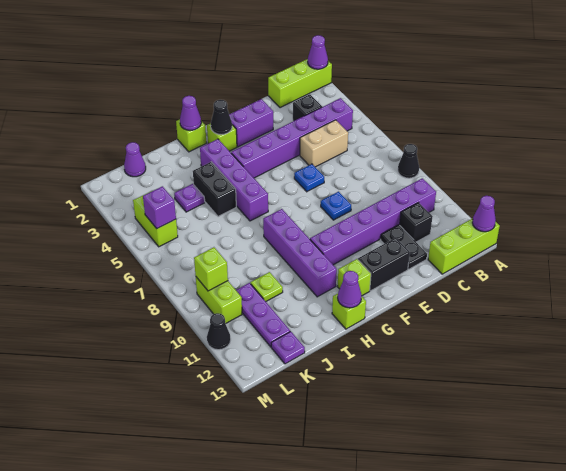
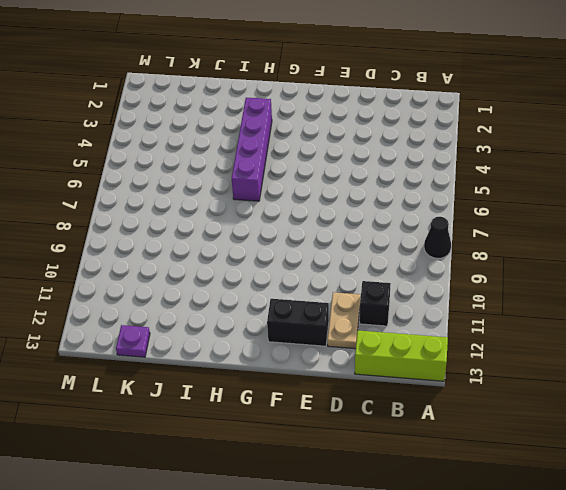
tan plate D11:D12 level 1 -> black plate D11:D12 level 1
none -> lime brick A1:C1 level 1
none -> purple brick B4:G4 level 1
none -> purple brick B10:G10 level 1
none -> black brick C3 level 1

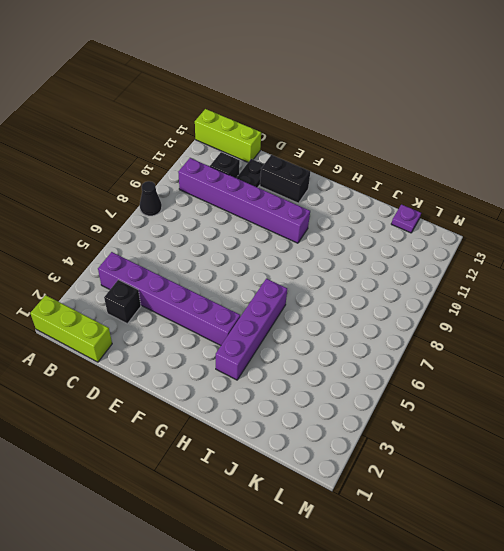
none -> tan brick C5:D5 level 1
none -> purple brick E2:F2 level 1
none -> blue plate E6 level 1
none -> blue plate E8 level 1

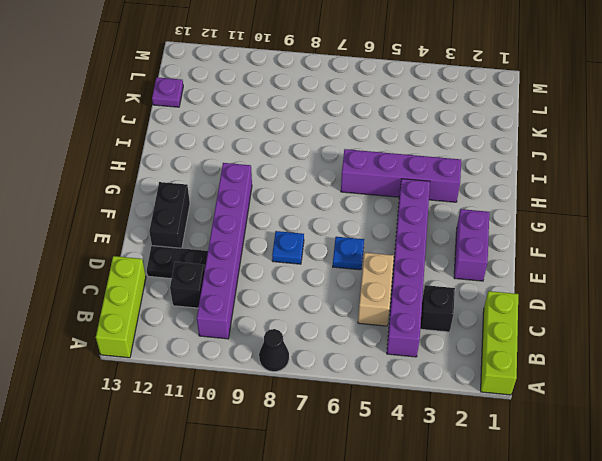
none -> lime brick G2 level 1
none -> lime brick G12 level 1
none -> lime brick H1 level 1
none -> purple brick H8:H11 level 1

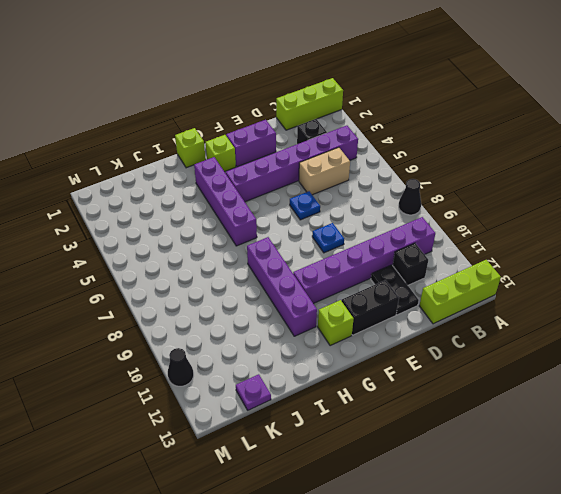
none -> lime brick H13 level 1
none -> black brick I4:I5 level 1
none -> purple plate J4 level 1
none -> lime plate J10 level 1

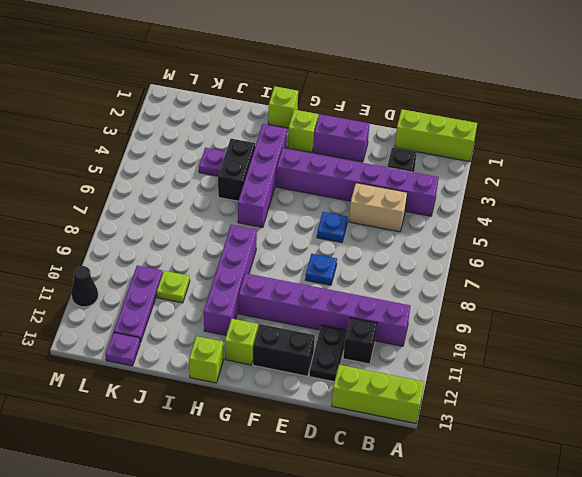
none -> black cone A8 level 1
none -> purple cone K1 level 1
none -> lime brick L4:L5 level 1
none -> lime brick L9:L10 level 1

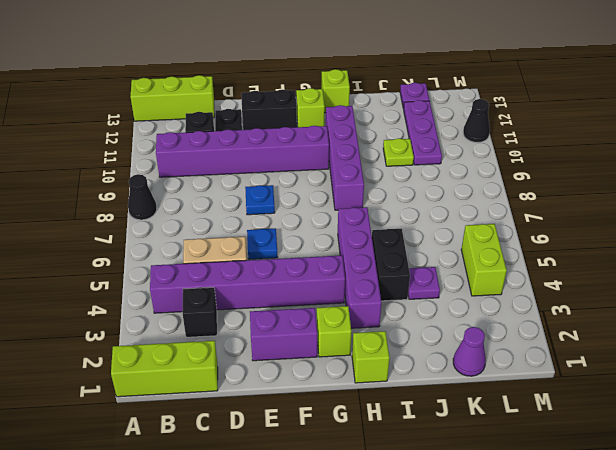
none -> lime brick L9:L10 level 1
none -> purple cone A1 level 2
none -> purple cone A13 level 2
none -> black cone G2 level 2

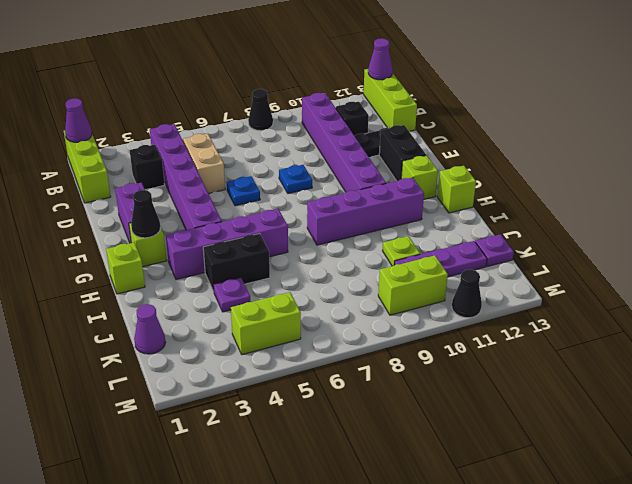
none -> purple cone H1 level 2
none -> purple cone H13 level 2
none -> purple brick L5 level 2
none -> lime brick L9 level 2

